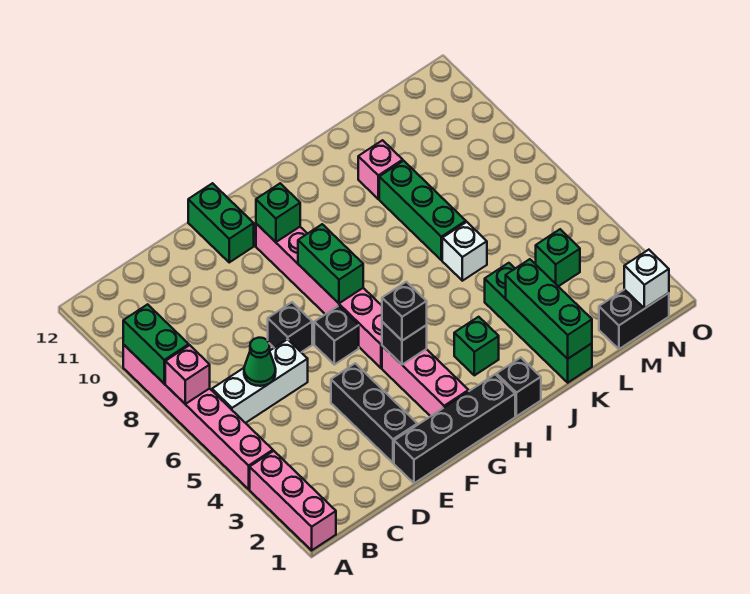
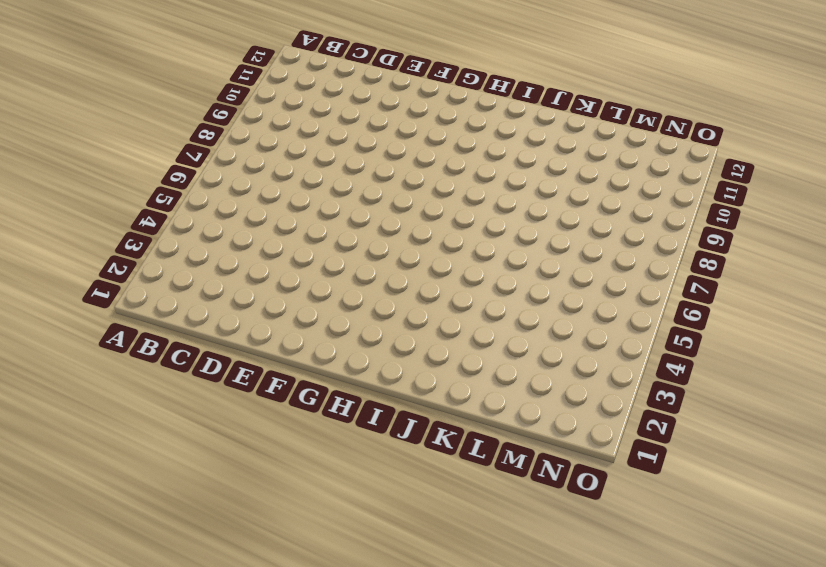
none -> pink brick A1:A3 level 1
none -> pink brick A4:A9 level 1
none -> white brick B6:D6 level 1

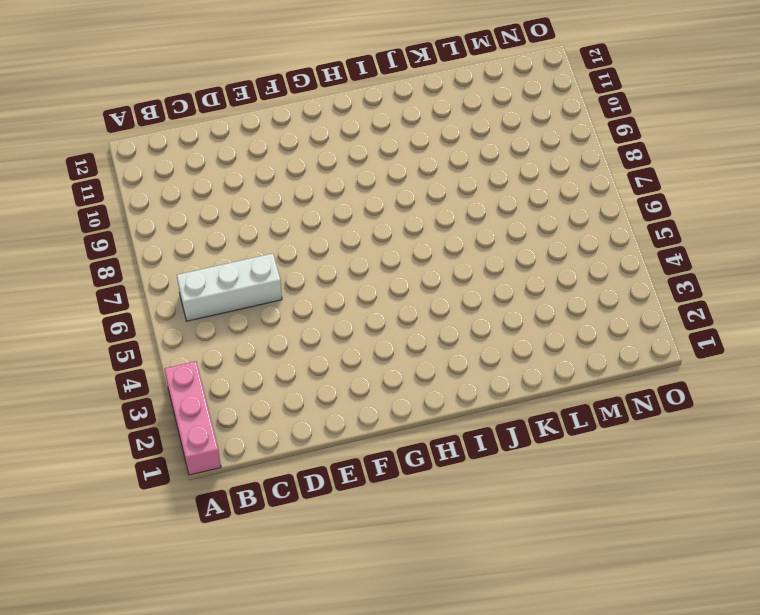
none -> pink brick A4:A9 level 1
none -> black brick E1:H1 level 1
none -> black brick E2:E4 level 1

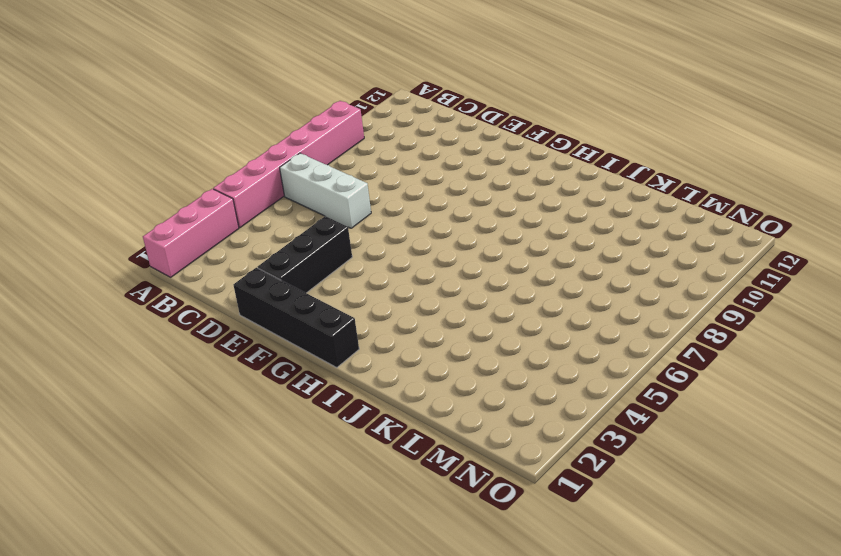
none -> black brick E7 level 1
none -> black brick F6 level 1
none -> green brick F11:F12 level 1

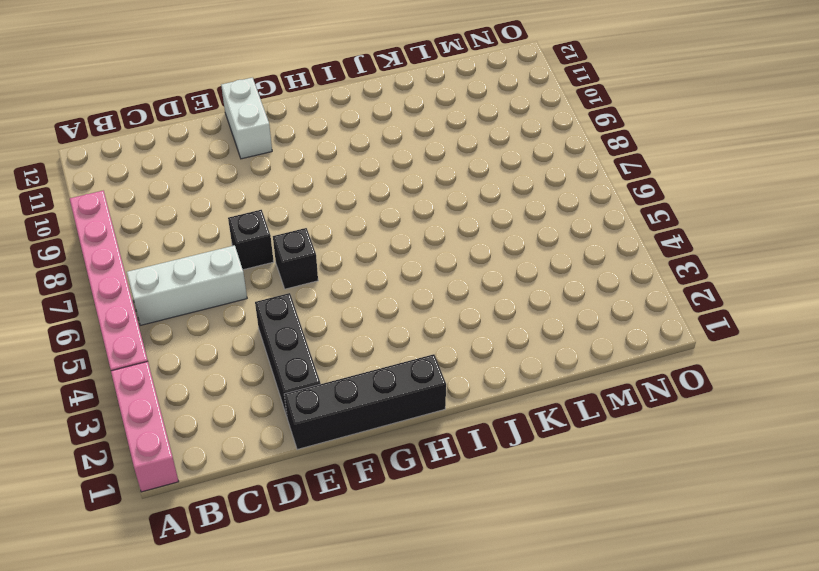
white brick F11:F12 level 1 -> green brick F11:F12 level 1
none -> pink brick G2:G4 level 1
none -> pink brick G5:G10 level 1
none -> black brick I1 level 1

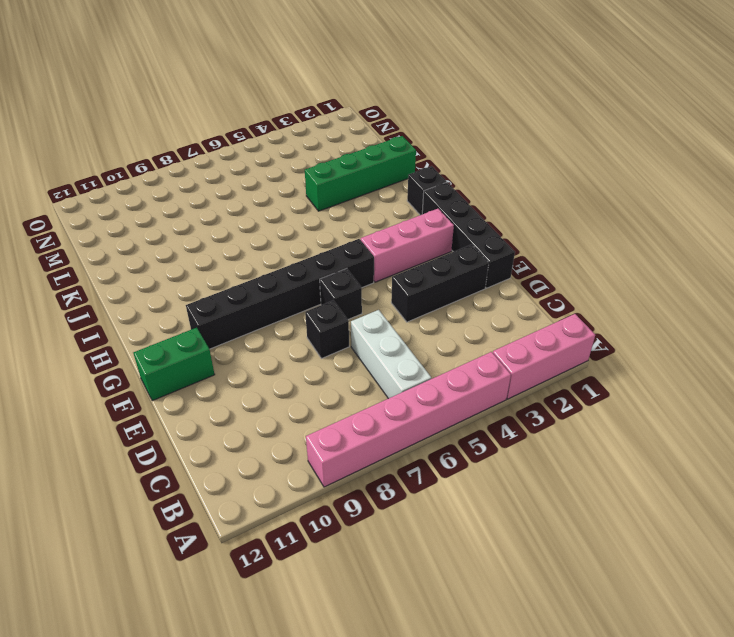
black brick G5:G10 level 1 -> pink brick G5:G10 level 1
none -> green brick I3 level 1
none -> white brick K6 level 1
none -> green brick K7:K9 level 1

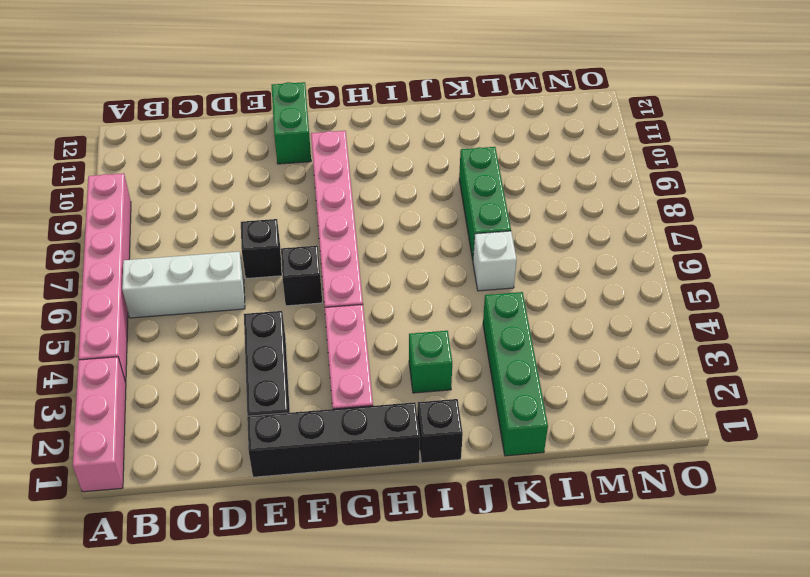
none -> pink brick K10 level 1
none -> black brick M1:N1 level 1
none -> green brick M4 level 1

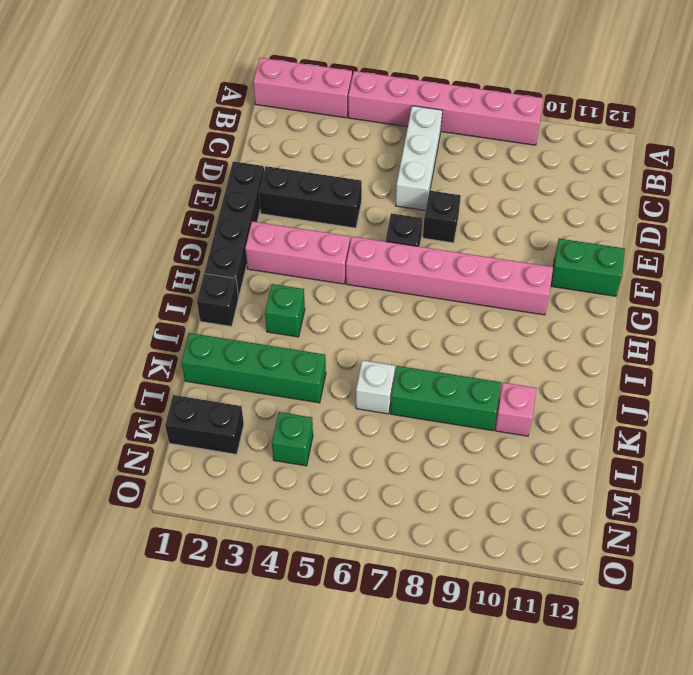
black brick M1:M2 level 1 -> black brick M1:N1 level 1
none -> pink brick A7 level 2
none -> green brick A8:A9 level 2
none -> green cone C6 level 2

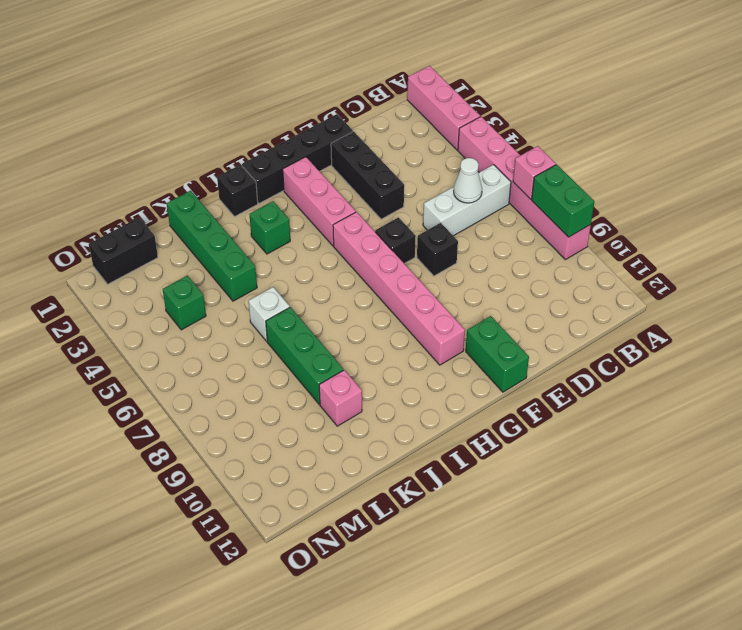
white cone C6 level 2 -> green cone C6 level 2
none -> black brick G4 level 2
none -> green brick G7:G8 level 2
none -> green brick G10 level 2

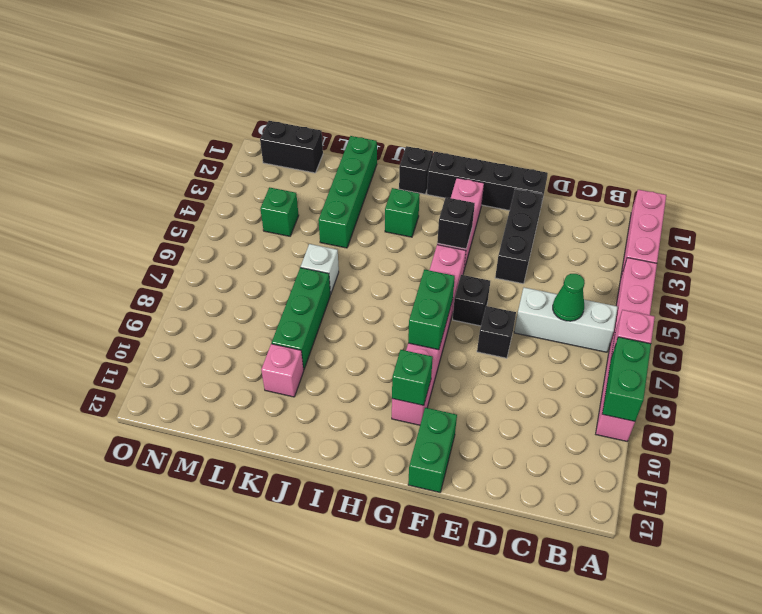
none -> green brick K1:K3 level 2
none -> white brick N1 level 2
none -> black brick G4 level 3

